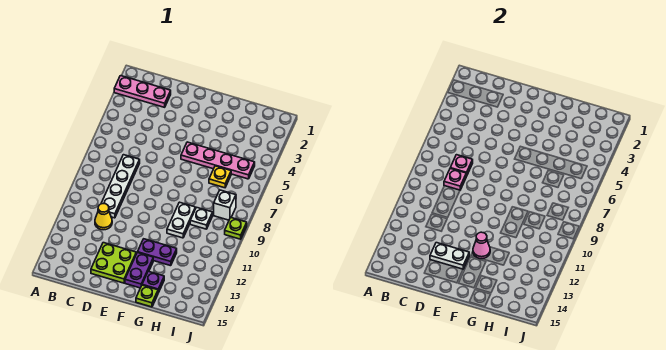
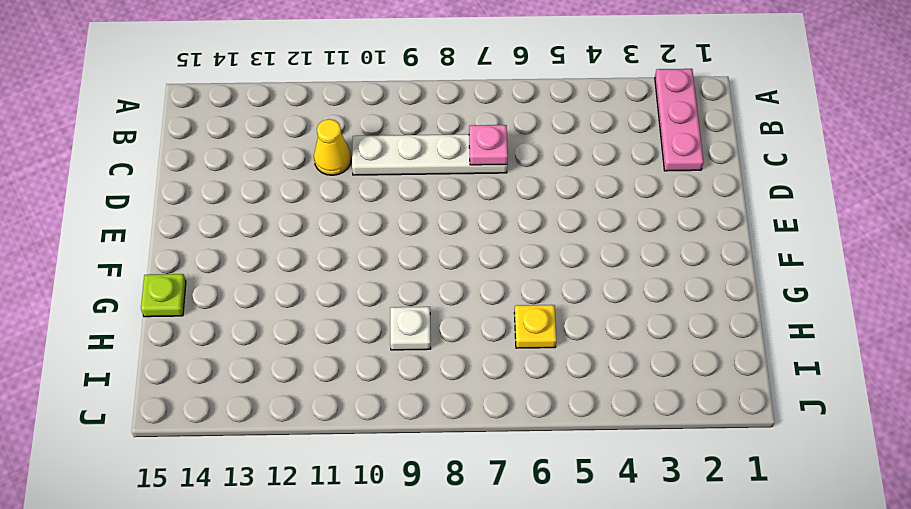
none -> lime plate D13:E14 level 1
none -> pink plate F5:I5 level 1
none -> purple plate F12:G12 level 1

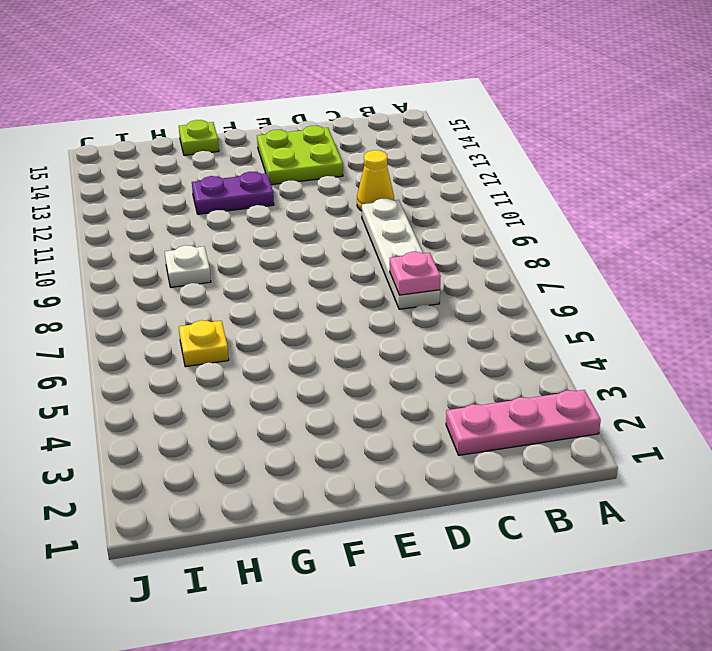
none -> pink plate F5:I5 level 1
none -> purple plate F13:F14 level 1
none -> white plate G9:G10 level 1

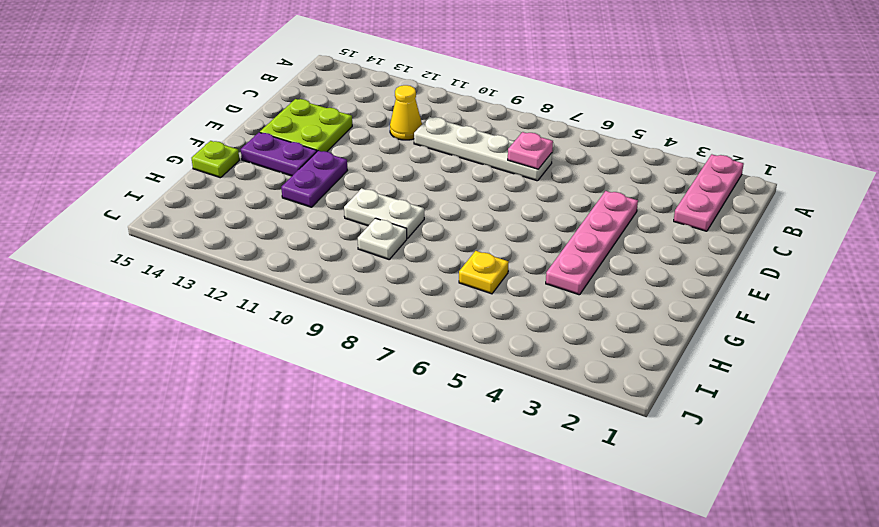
pink plate D4:G4 level 1 -> pink plate F5:I5 level 1
none -> purple plate G14 level 1
none -> white brick I8 level 1
none -> lime plate J9 level 1

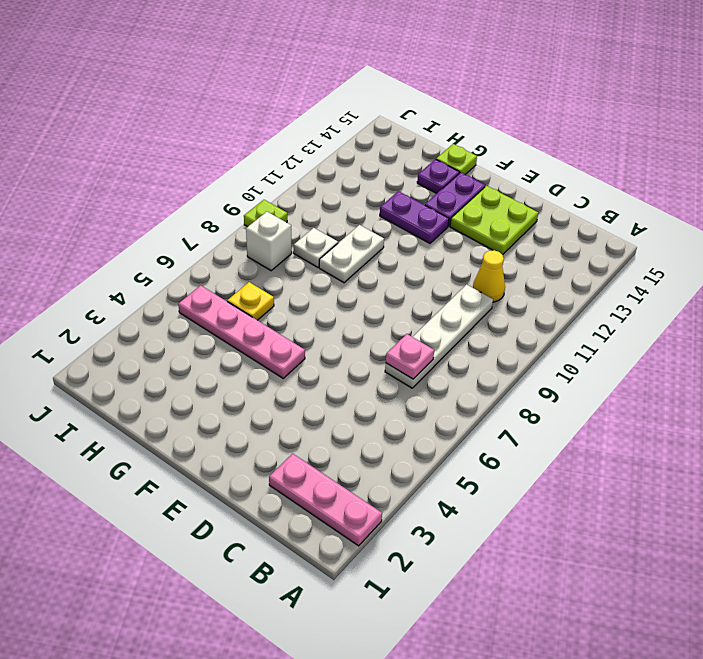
none -> pink plate C8 level 2
none -> white plate D13:E13 level 2
none -> pink cone F12 level 2

